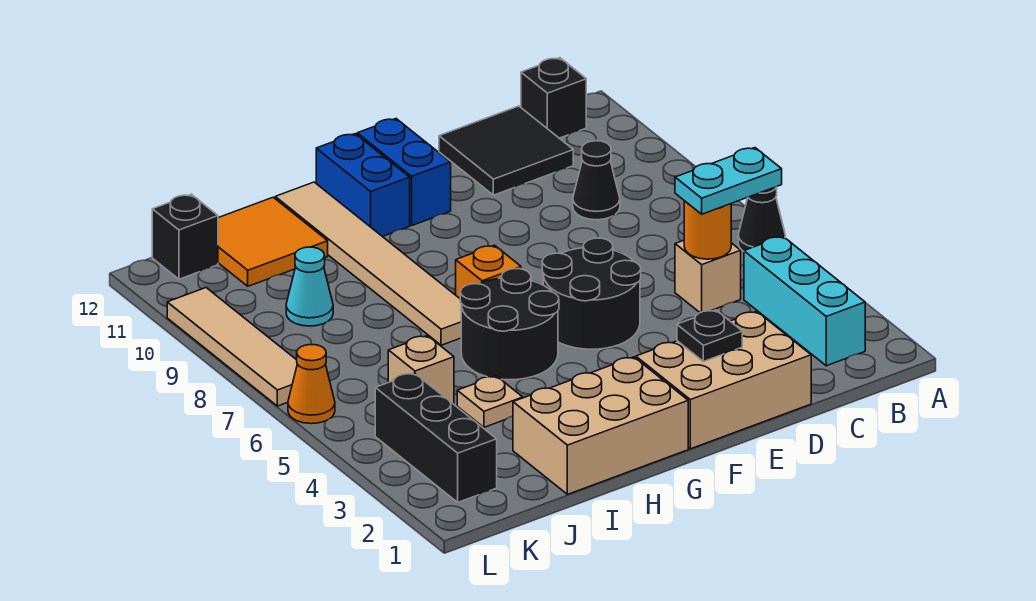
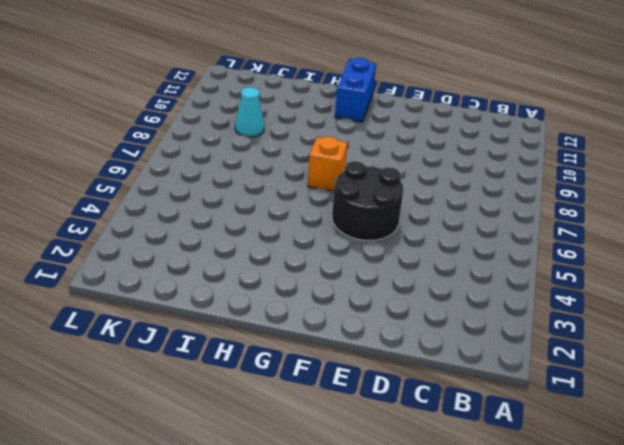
none -> black cone A6 level 1
none -> cyan brick B2:B4 level 1
none -> black brick B12 level 1

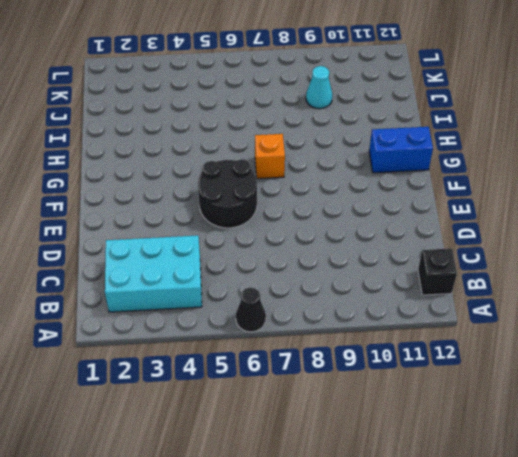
cyan brick B2:C4 level 1 -> cyan brick B2:B4 level 1
none -> tan brick C5 level 1
none -> black cone C9 level 1
none -> black tile C11:D12 level 1

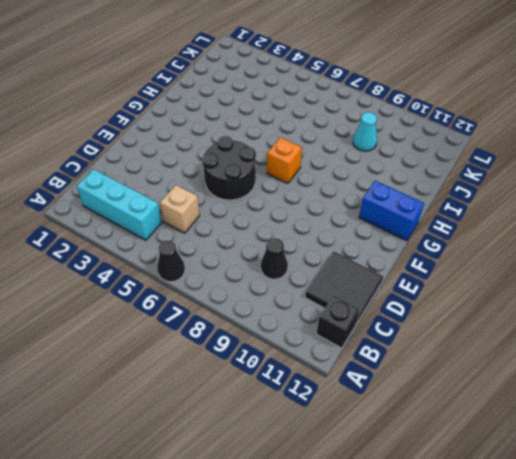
none -> tan brick D1:F2 level 1
none -> blue brick F11:F12 level 1
none -> tan brick G1:I2 level 1

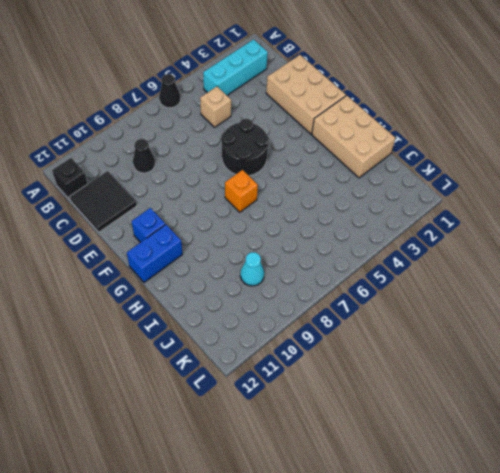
blue brick F11 level 1 -> blue brick F11:F12 level 1
none -> black round brick G5:H6 level 1
none -> tan tile H7:H12 level 1
none -> tan plate I4 level 1

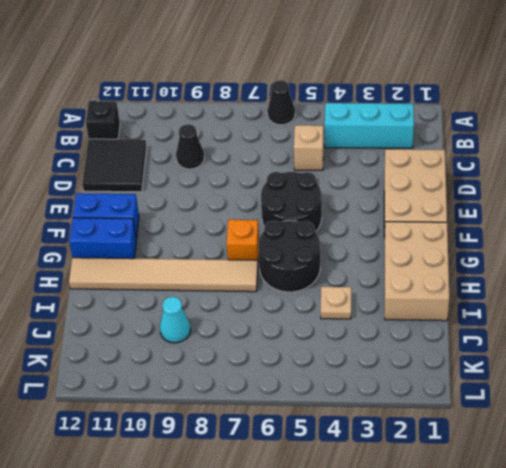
none -> orange tile I11:J12 level 1
none -> tan brick J5 level 1
none -> black brick K2:K4 level 1

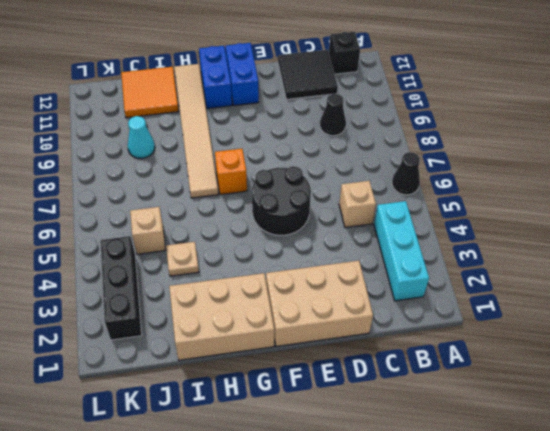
none -> black round brick G5:H6 level 1
none -> black brick K12 level 1
none -> orange cone L6 level 1

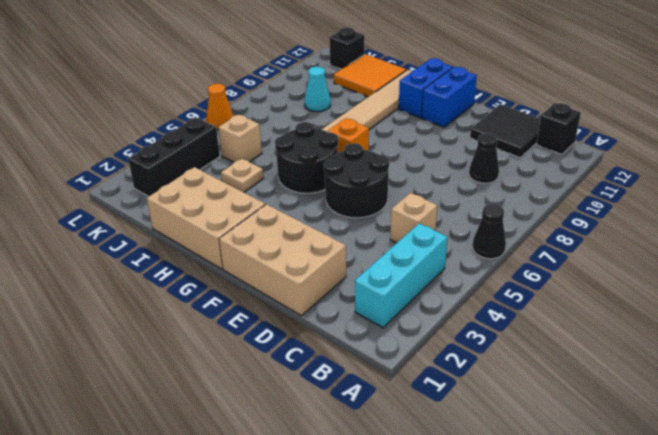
none -> tan tile L7:L10 level 1
none -> orange round brick C5 level 2
none -> black plate E2 level 2

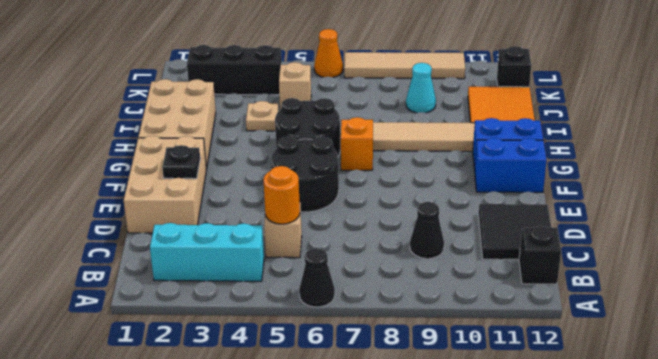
none -> cyan plate B5:C5 level 3

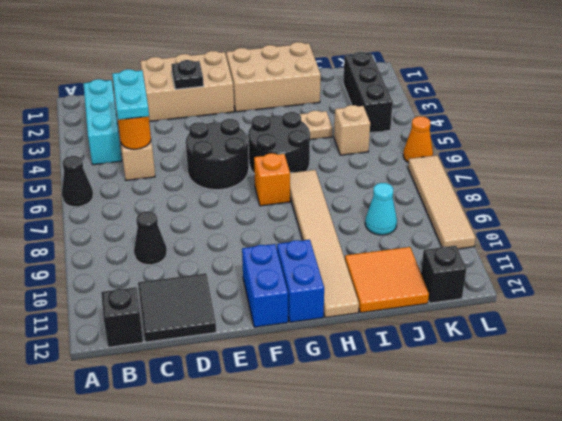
cyan plate C4:C5 level 3 -> cyan plate B5:C5 level 3

